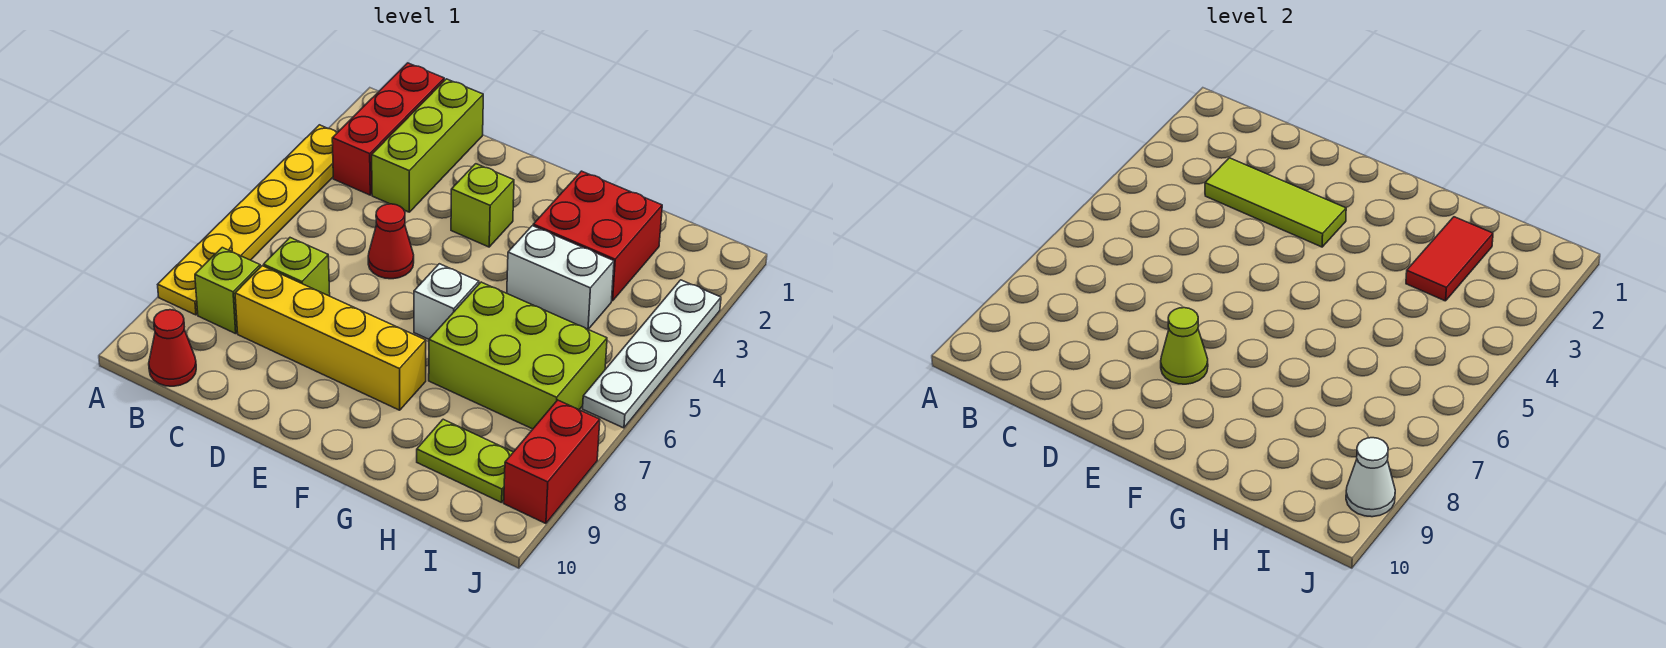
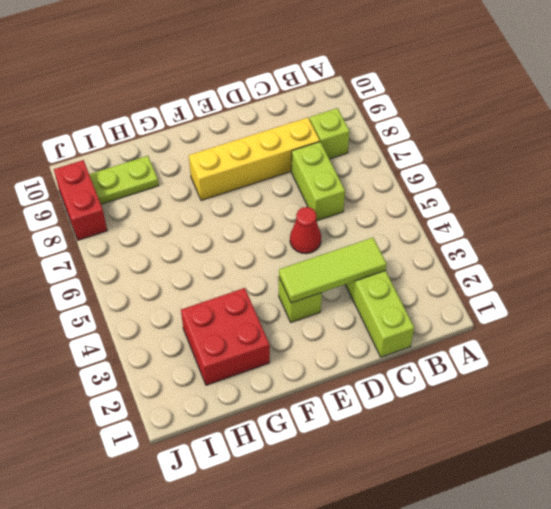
lime brick C6:C7 level 1 -> lime brick C7 level 1
none -> yellow plate A3:A8 level 1
none -> red brick B1:B3 level 1
none -> red cone B10 level 1

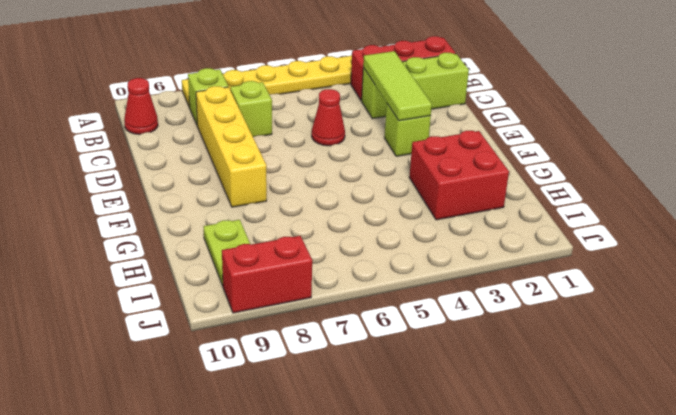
none -> white brick F6 level 1
none -> white brick G4:H4 level 1
none -> lime brick G6:I7 level 1

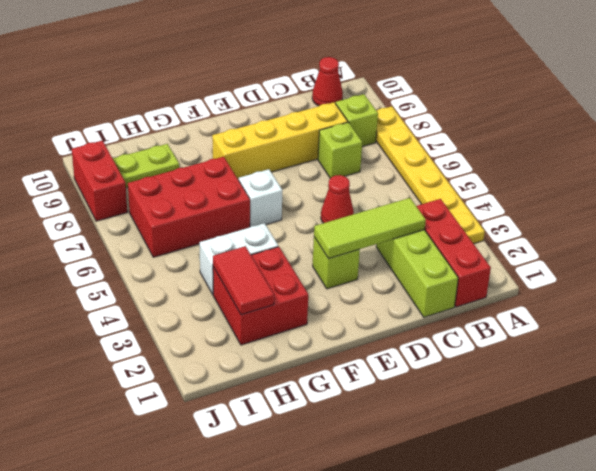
red brick G6:I7 level 1 -> lime brick G6:I7 level 1
none -> white plate J3:J6 level 1
none -> lime cone E8 level 2
none -> white cone J9 level 2

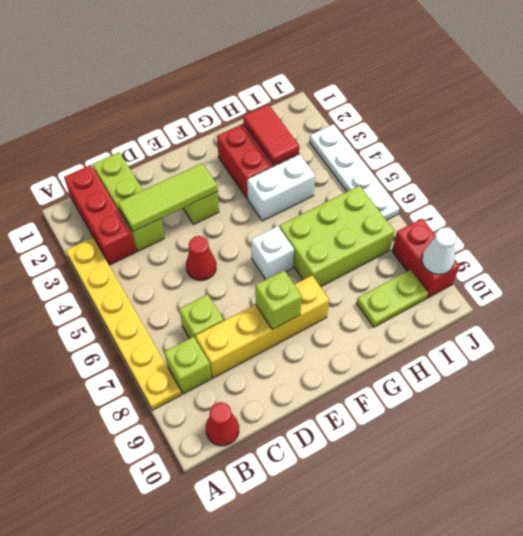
lime brick E8 level 2 -> lime cone E8 level 2

